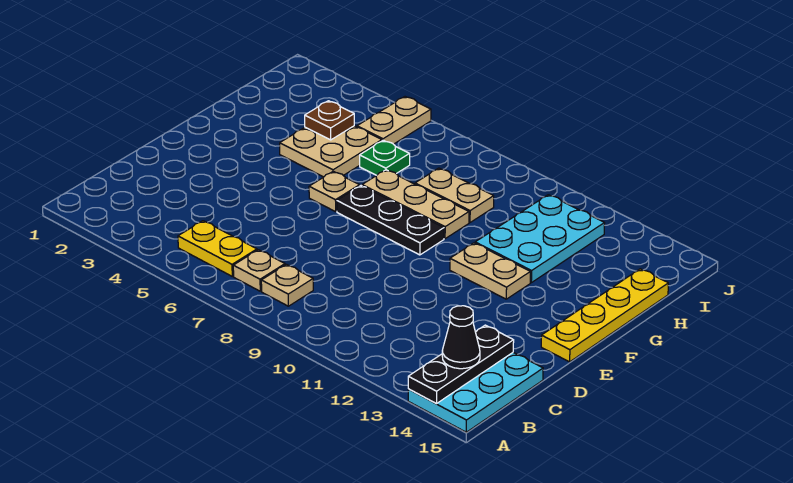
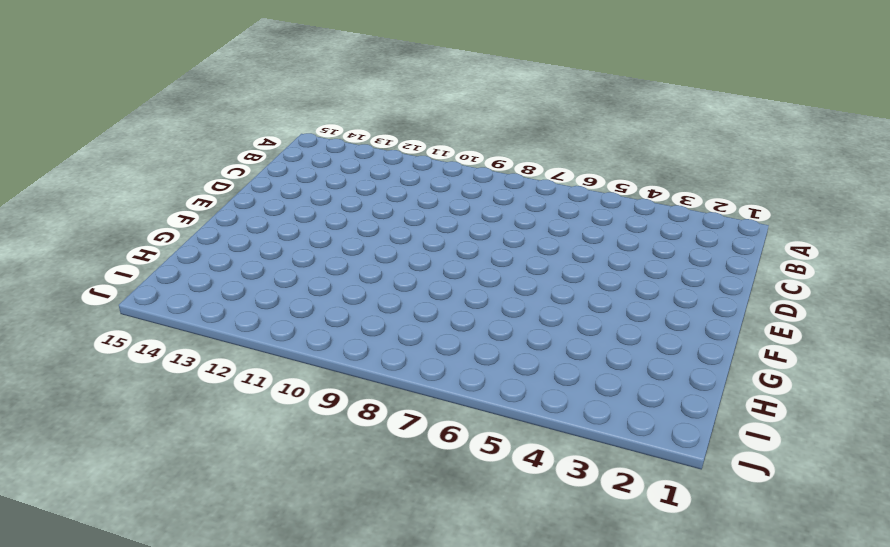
none -> cyan plate A14:C15 level 1
none -> yellow plate B5:B6 level 1
none -> tan plate B7 level 1

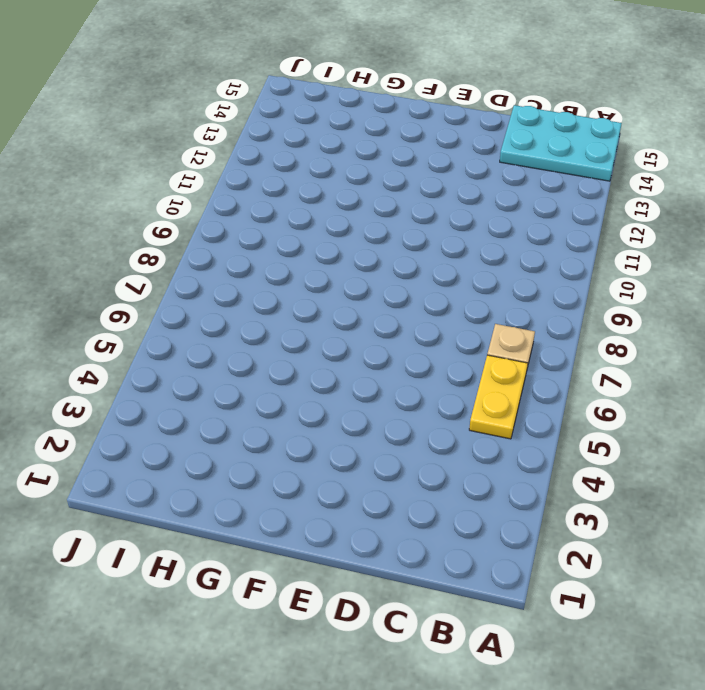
none -> tan plate B8 level 1
none -> yellow plate E15:H15 level 1
none -> tan plate F6 level 1

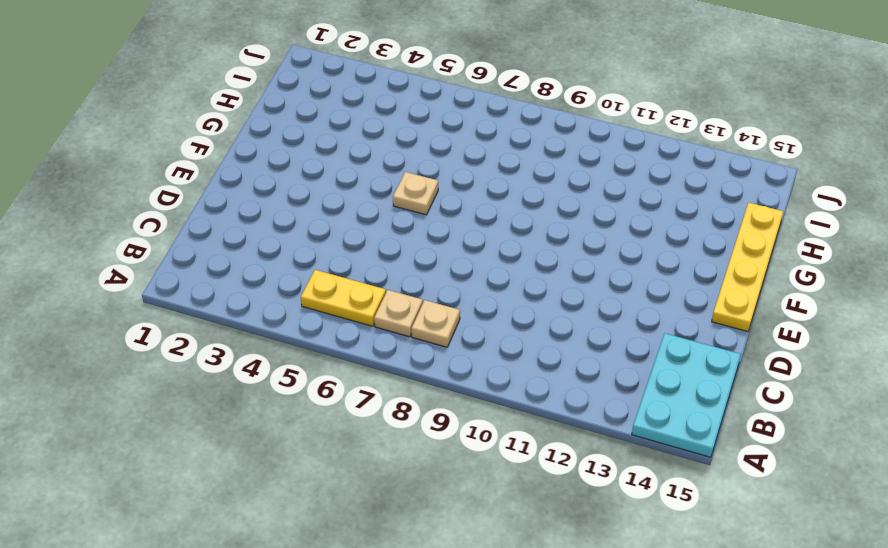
none -> black plate F7:F9 level 1
none -> tan plate F11:F12 level 1
none -> tan plate G4:H5 level 1

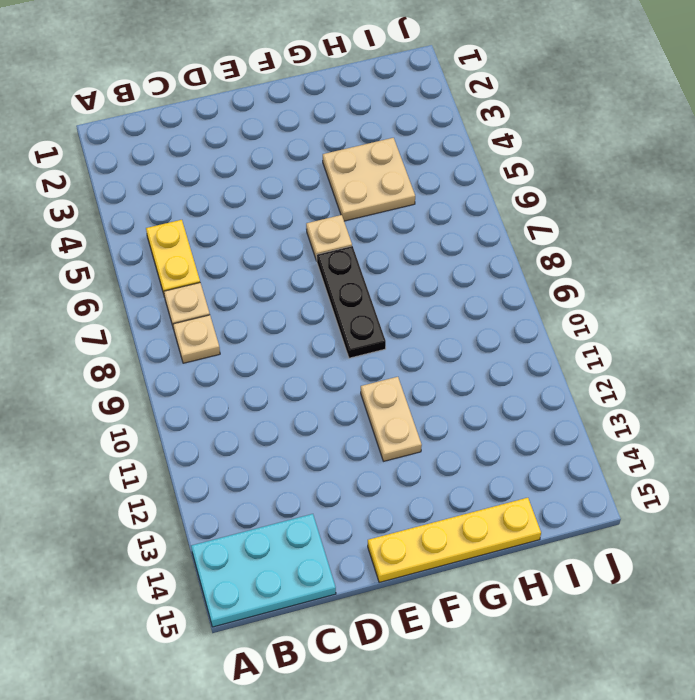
none -> tan plate G7:G9 level 1
none -> cyan plate G11:I12 level 1
none -> green plate H6 level 1

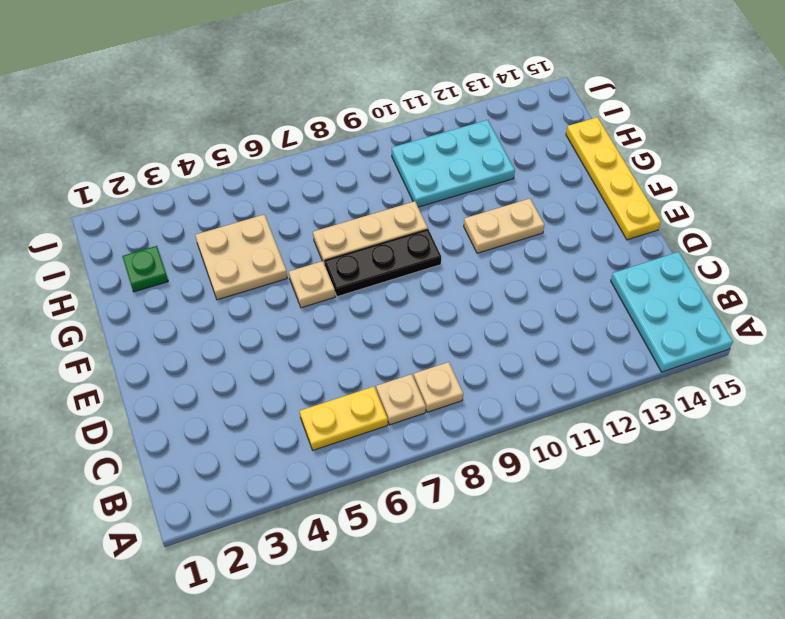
green plate H2 level 1 -> green plate H6 level 1
cyan plate H10:I12 level 1 -> cyan plate G11:I12 level 1
none -> tan plate H8:H9 level 1
none -> tan plate I5:J5 level 1
none -> black plate A14:C14 level 2

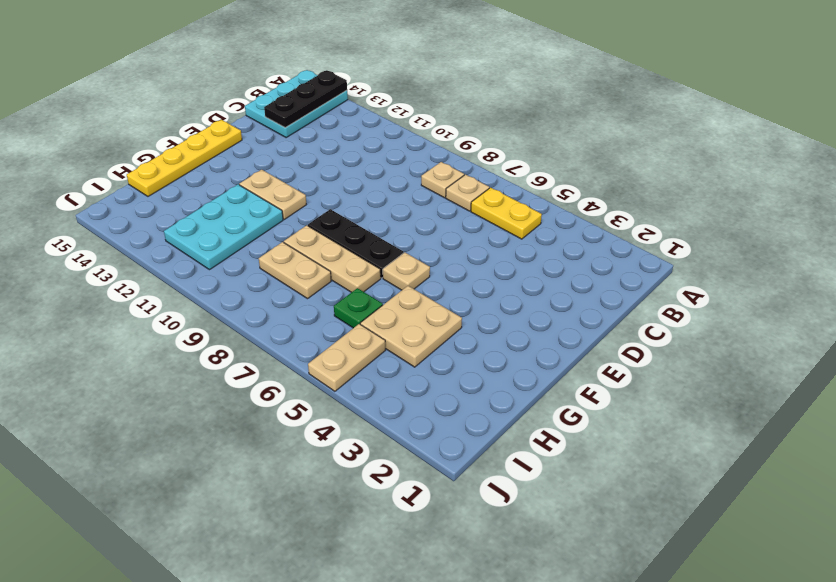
none -> brown plate H4 level 2
none -> black cone B14 level 3

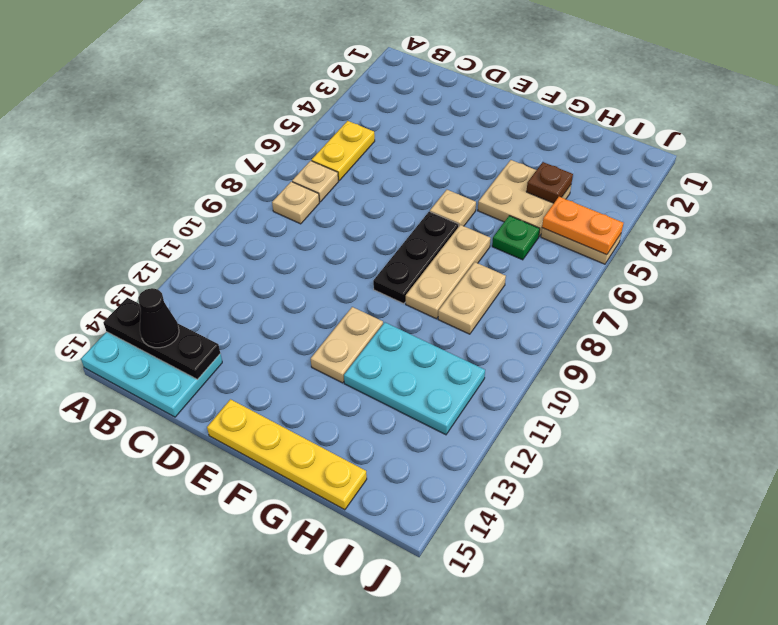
orange plate I5:J5 level 2 -> none

